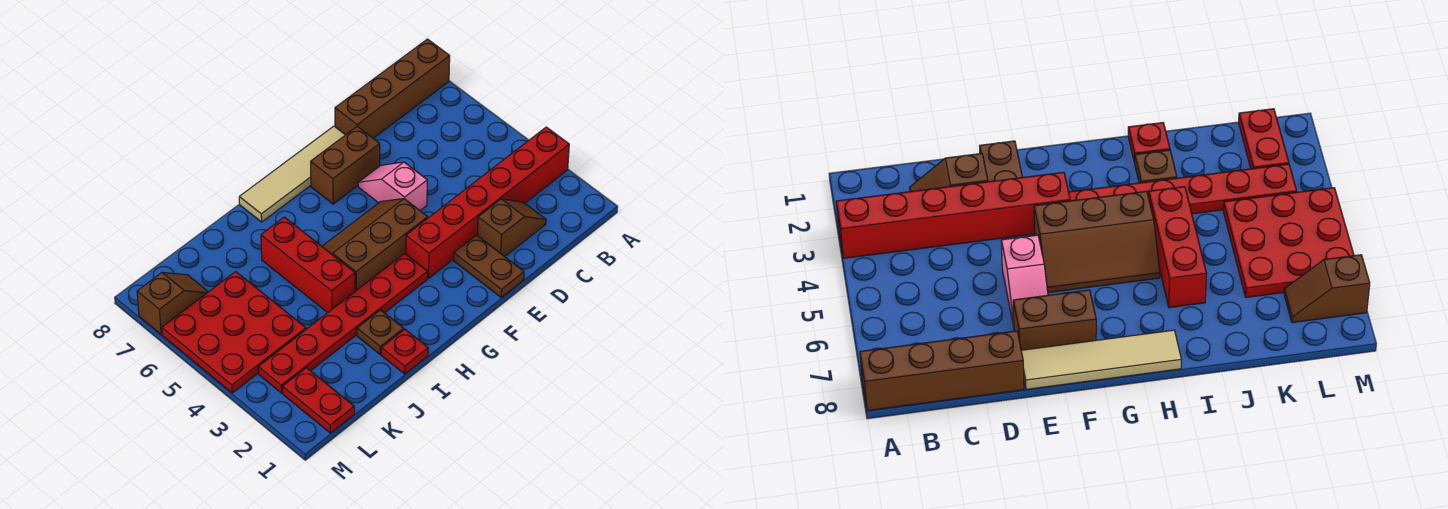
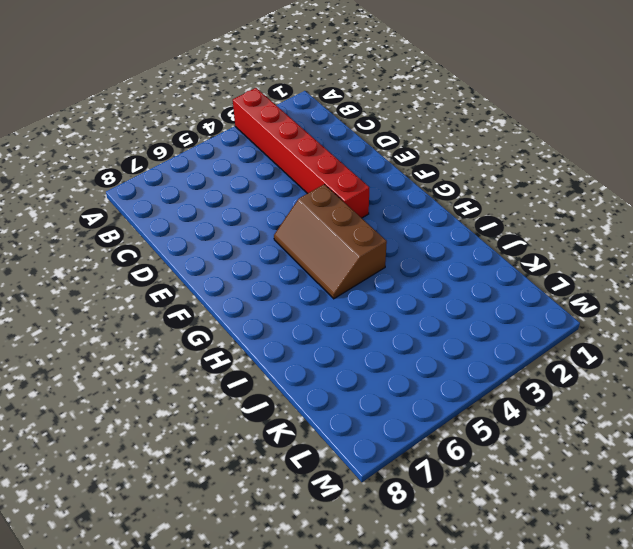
none -> brown brick A8:D8 level 1
none -> brown slope C2:D2 level 1 top D
none -> brown plate E1:E2 level 1

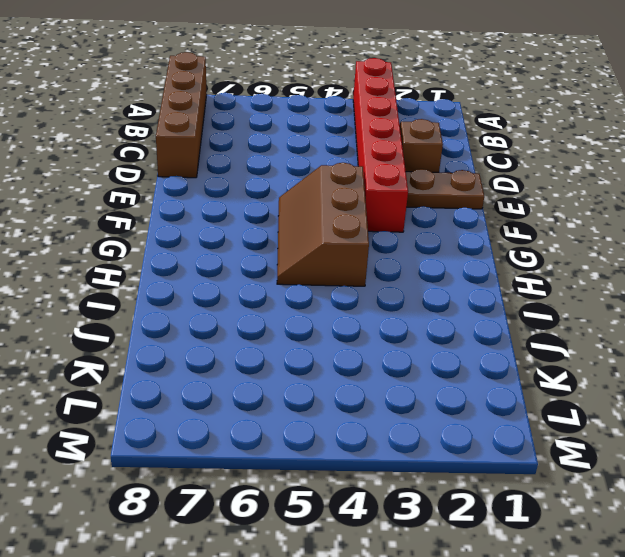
none -> pink slope E5:E6 level 1 top 5
none -> brown brick E7:F7 level 1
none -> tan tile E8:H8 level 1

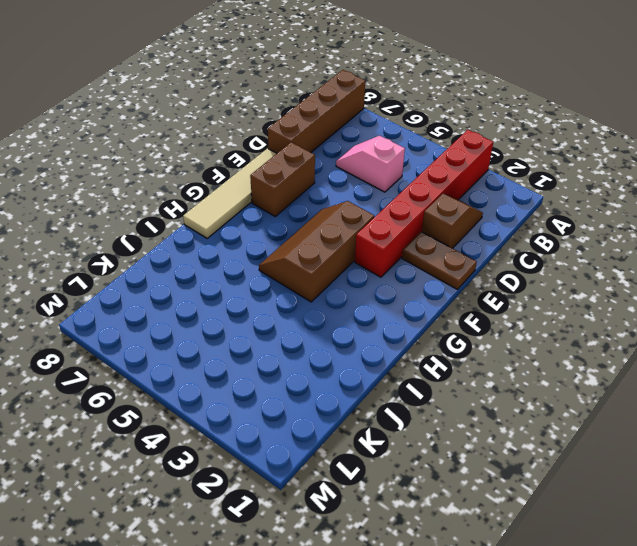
pink slope C5:C6 level 1 top 5 -> pink slope E5:E6 level 1 top 5
none -> red plate G3:L3 level 1
none -> red plate I1 level 1
none -> brown plate I2 level 1

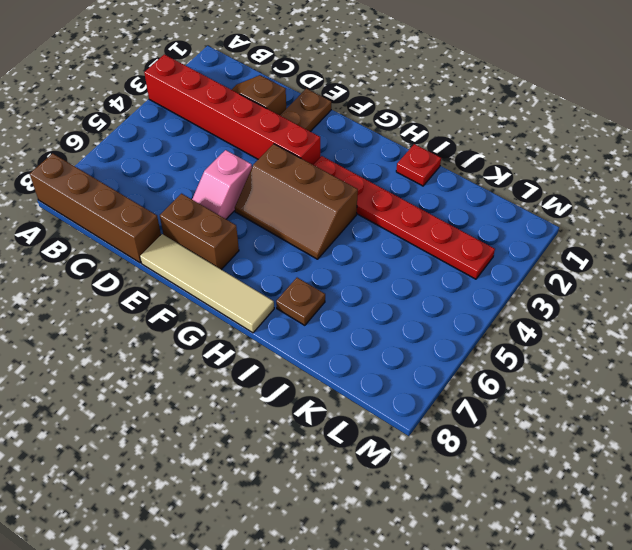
brown plate I7 level 1 -> brown plate I2 level 1
none -> red brick I4:I6 level 1
none -> red plate K4:M6 level 1
none -> red plate L1:L2 level 1

